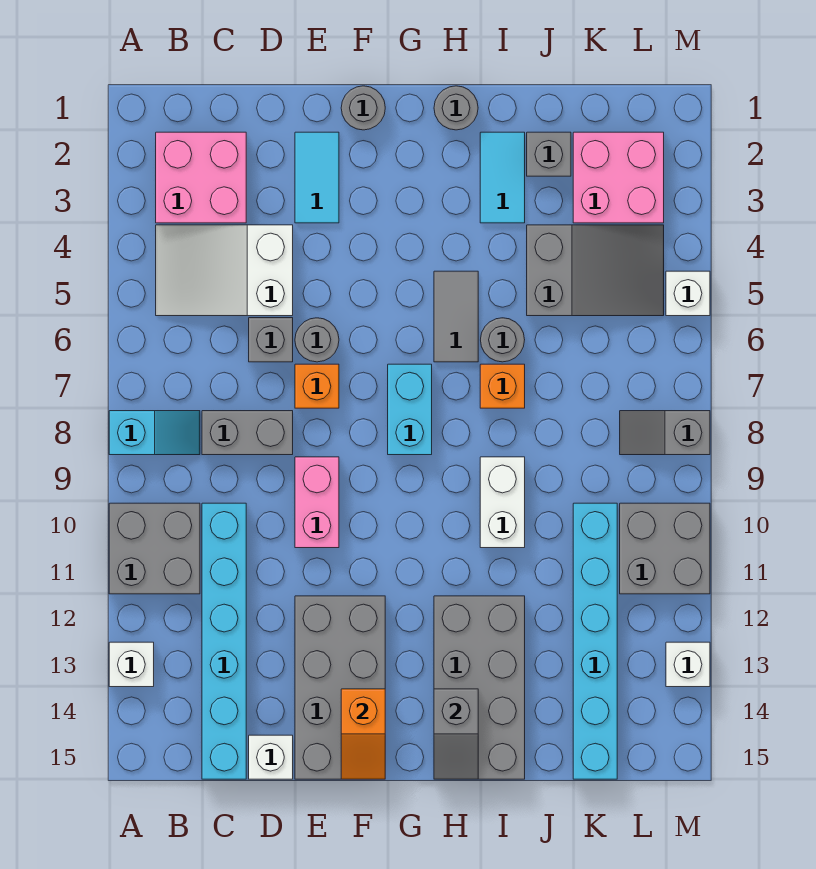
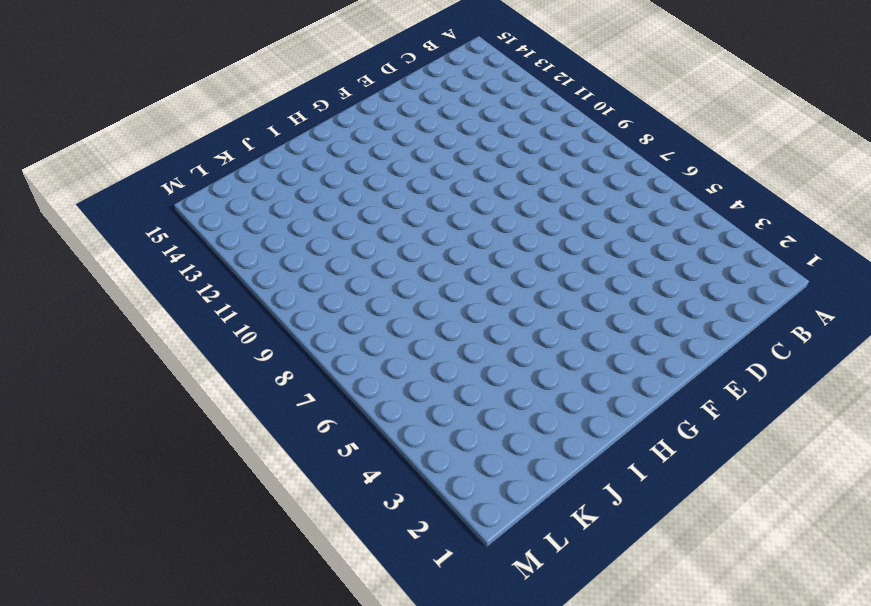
none -> cyan slope A8:B8 level 1 top A
none -> grey brick A10:B11 level 1
none -> white brick A13 level 1
none -> pink brick B2:C3 level 1

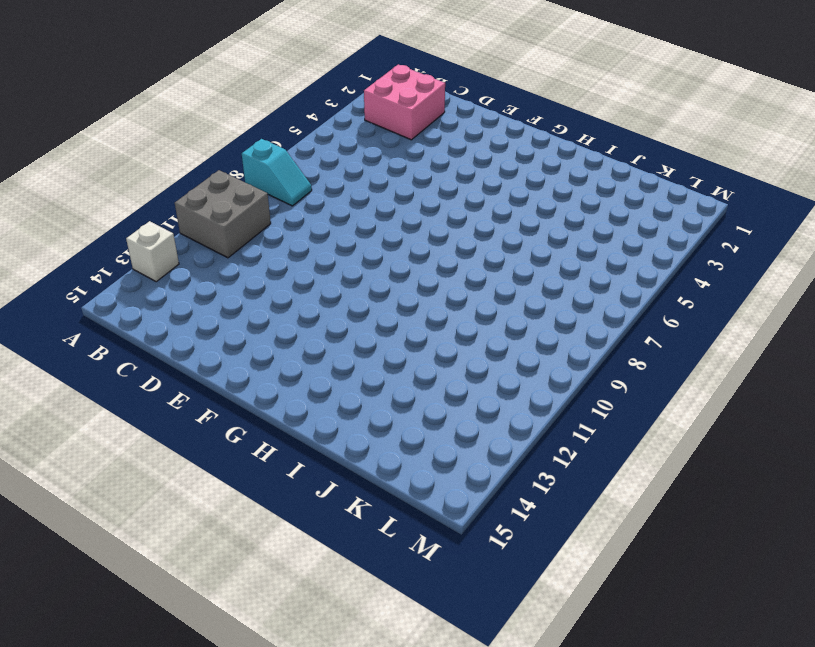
none -> white slope B4:D5 level 1 top D
none -> grey brick C8:D8 level 1
none -> cyan brick C10:C15 level 1
none -> grey brick D6 level 1

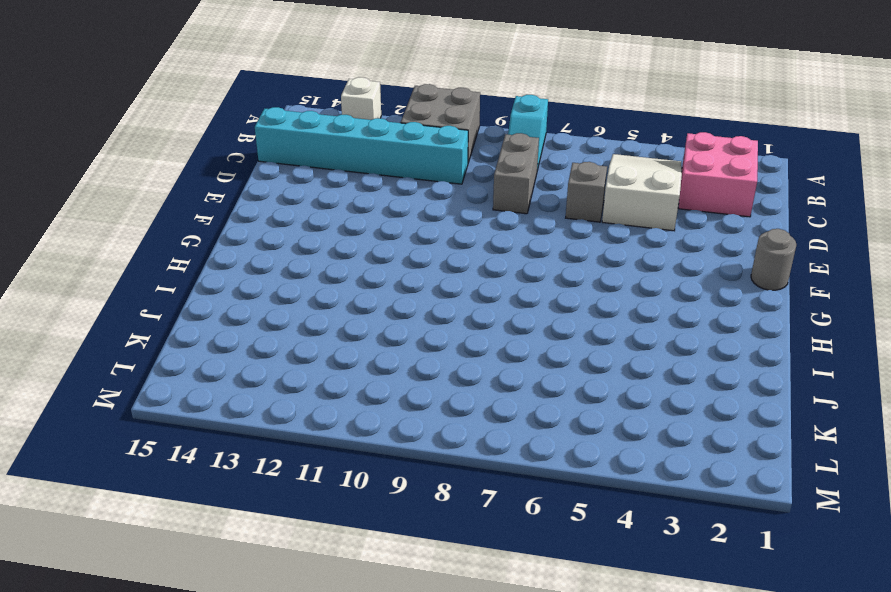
none -> white brick D15 level 1
none -> cyan tile E2:E3 level 1
none -> grey round brick E6 level 1
none -> orange brick E7 level 1

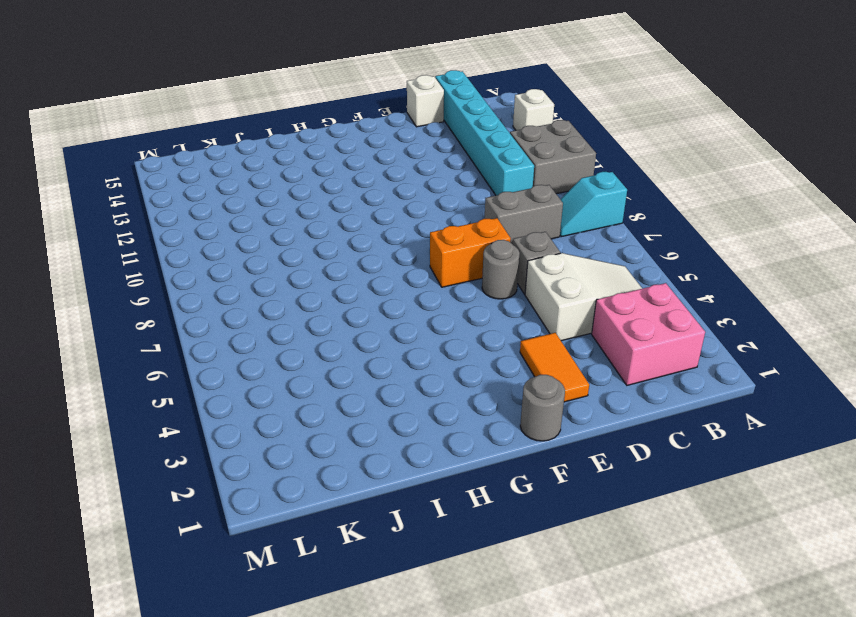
orange tile E2:E3 level 1 -> cyan tile E2:E3 level 1
orange brick E7:F7 level 1 -> orange brick E7 level 1
none -> pink brick E9:E10 level 1
none -> grey brick E12:F15 level 1
none -> cyan brick G7:G8 level 1
none -> grey round brick H1 level 1

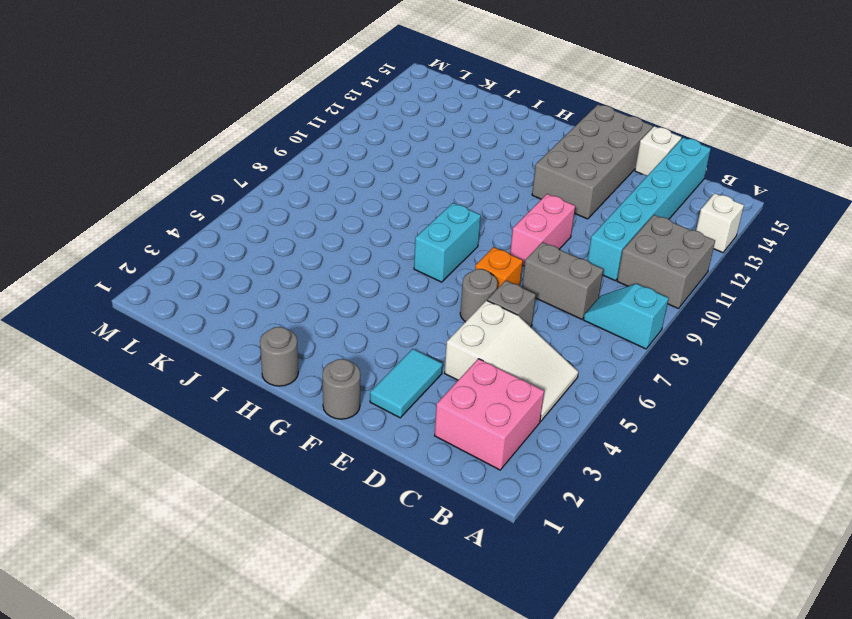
none -> grey tile H5:H6 level 1
none -> grey brick H12:I15 level 1
none -> cyan tile I2:I3 level 1
none -> grey round brick I6 level 1

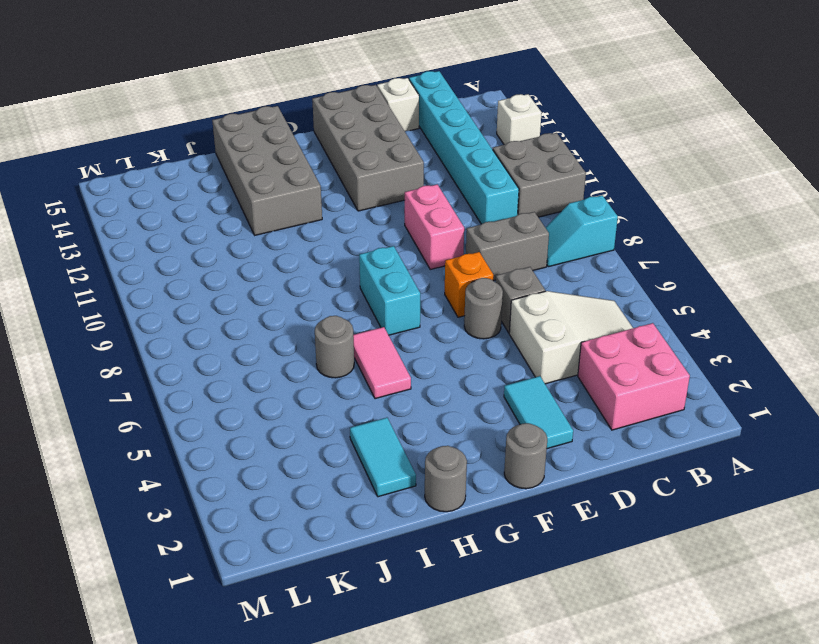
pink tile H5:H6 level 1 -> grey tile H5:H6 level 1
none -> orange brick I7 level 1
none -> white brick I9:I10 level 1
none -> grey brick J2 level 1
none -> grey slope J4:L5 level 1 top J

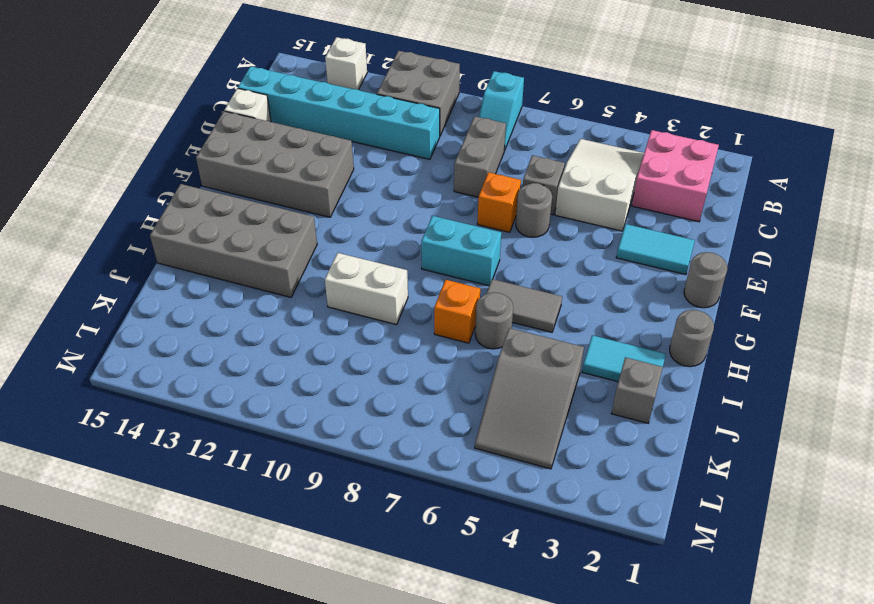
none -> pink brick E9:E10 level 1
none -> pink brick K2:L3 level 1
none -> cyan brick K10:K15 level 1
none -> grey slope L8:M8 level 1 top M

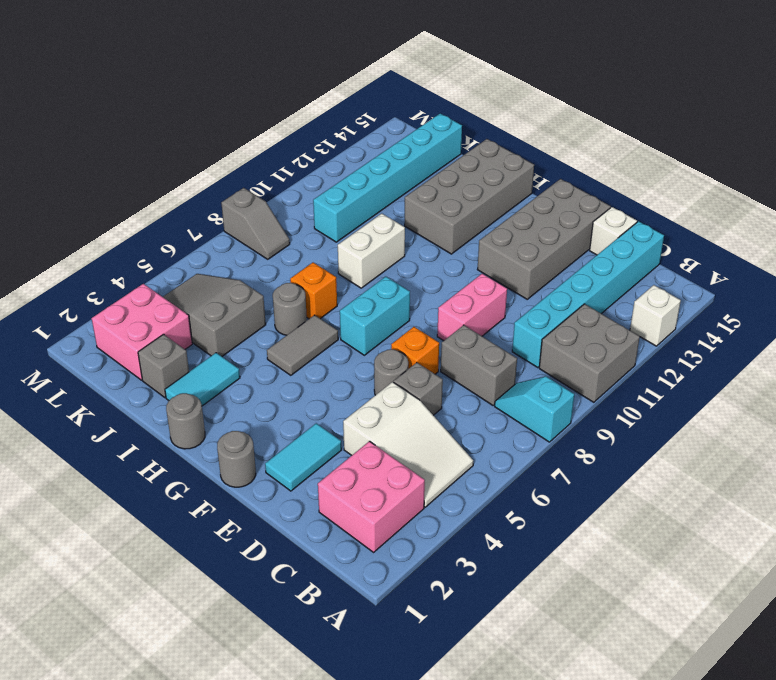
none -> grey brick L10:M11 level 1
none -> white brick M5 level 1
none -> white brick M13 level 1
none -> orange slope F14:F15 level 2 top 14

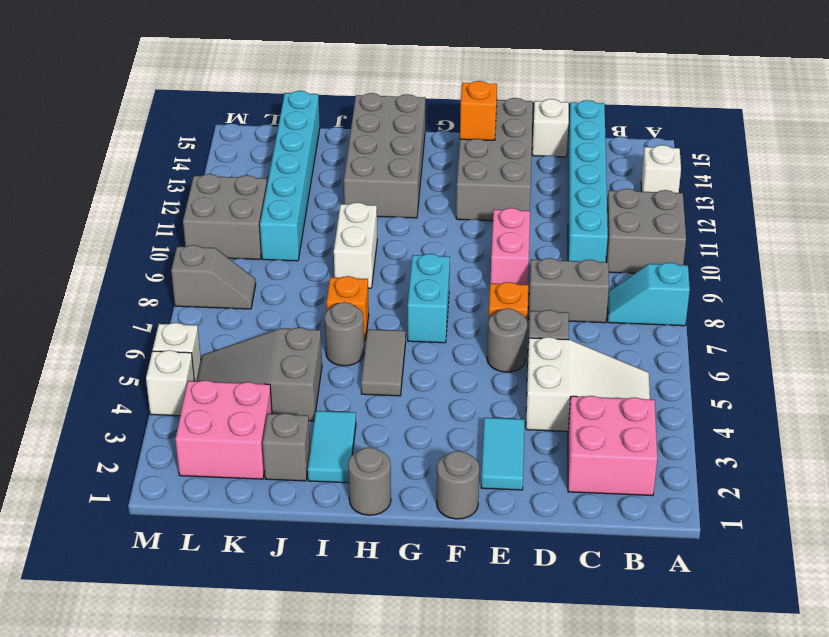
white brick M4 level 1 -> white brick M13 level 1
none -> grey slope H14:H15 level 2 top 14

